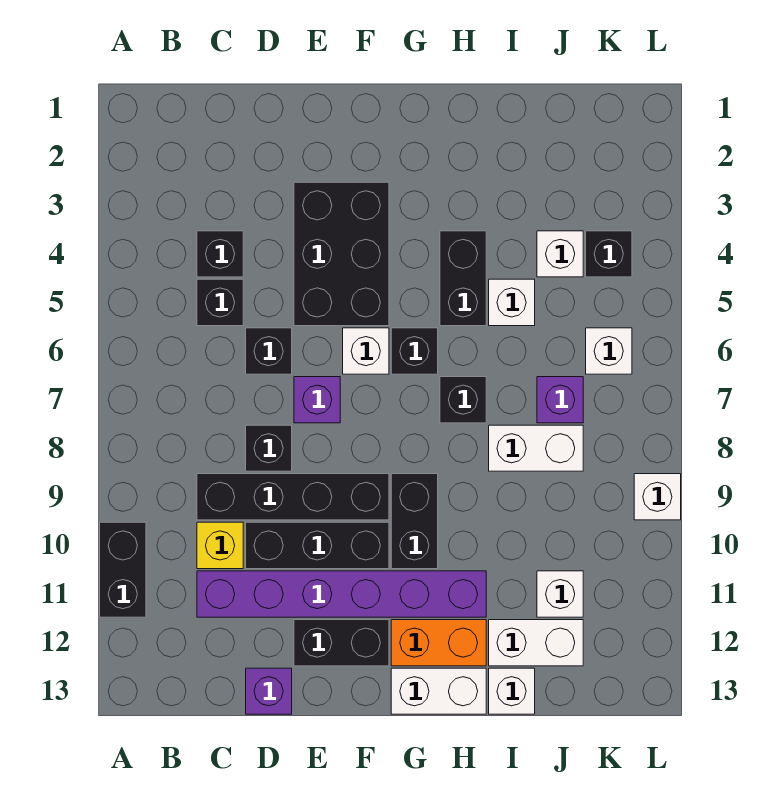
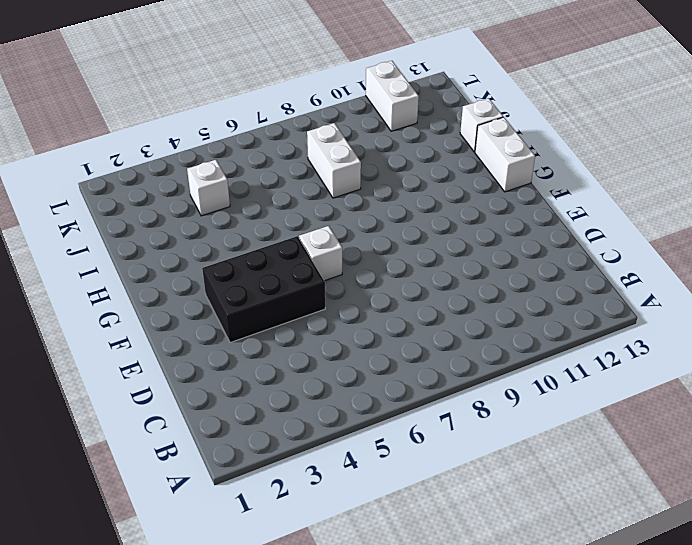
white brick K11:L11 level 1 -> white brick I12:J12 level 1
none -> black brick A10:A11 level 1
none -> black brick C4 level 1
none -> black brick C5 level 1
none -> black brick C9:F9 level 1

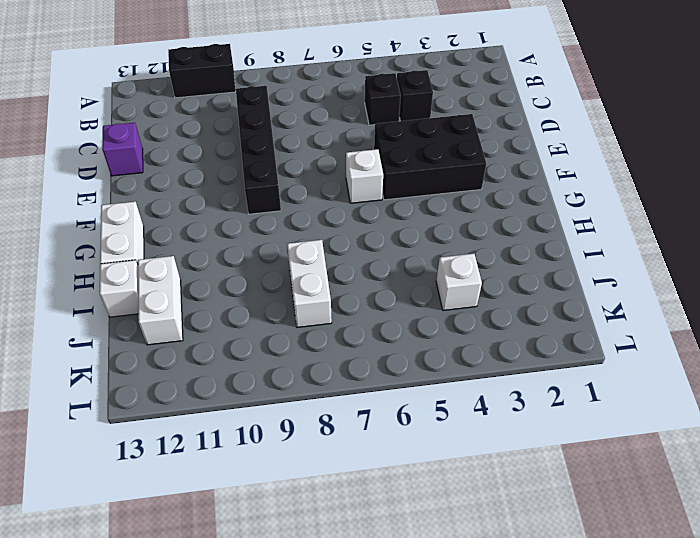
none -> yellow brick C10 level 1
none -> purple brick C11:H11 level 1
none -> black brick D6 level 1
none -> black brick D8 level 1

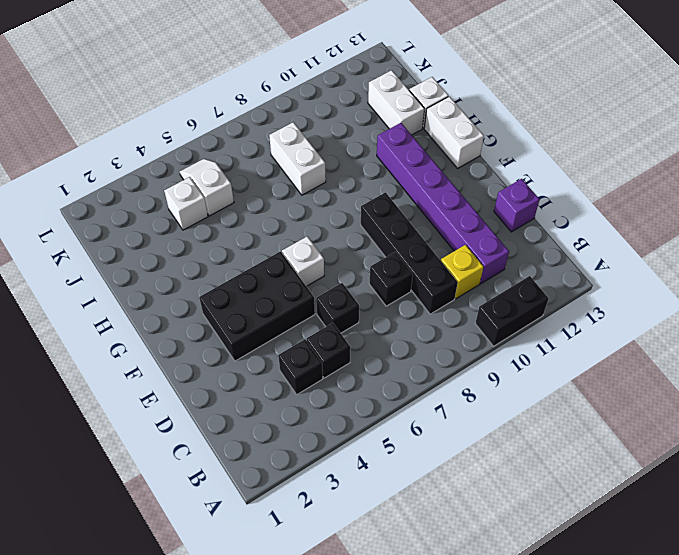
white slope J5:K5 level 1 top J -> none
none -> black brick D10:F10 level 1
none -> purple brick E7 level 1
none -> black brick E12:F12 level 1
none -> black brick G6 level 1

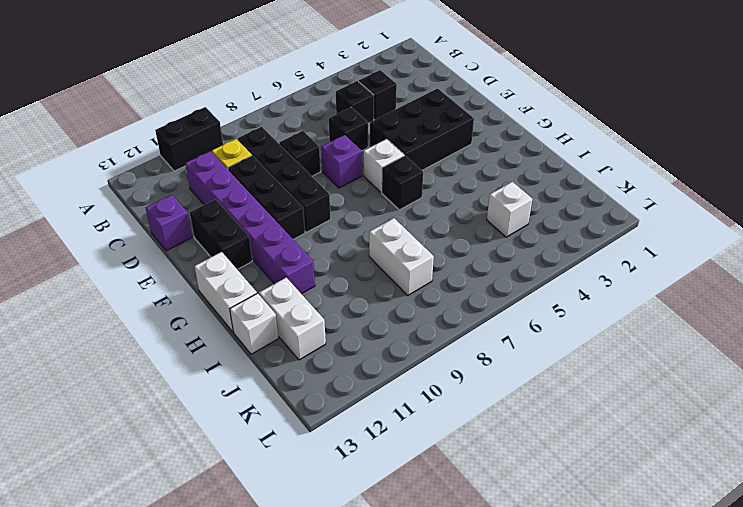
none -> black brick G9:G10 level 1
none -> orange brick G12:H12 level 1
none -> black brick H4:H5 level 1
none -> black brick H7 level 1

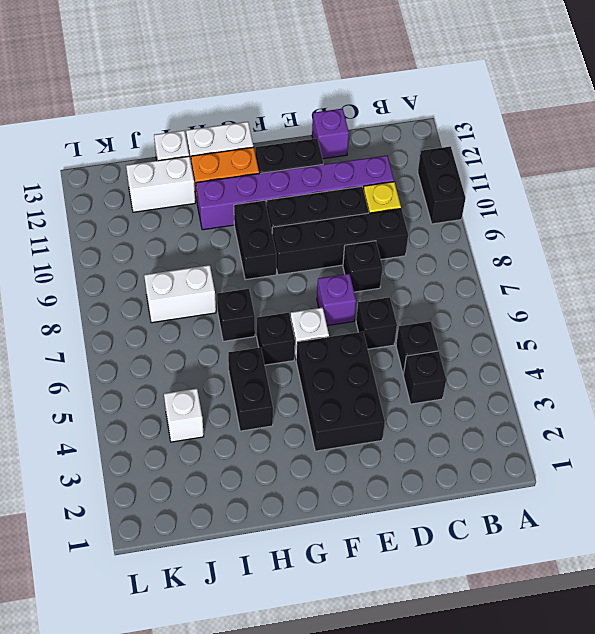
none -> white brick I5 level 1
none -> purple brick J7 level 1
none -> white brick J11 level 1
none -> black brick K4 level 1

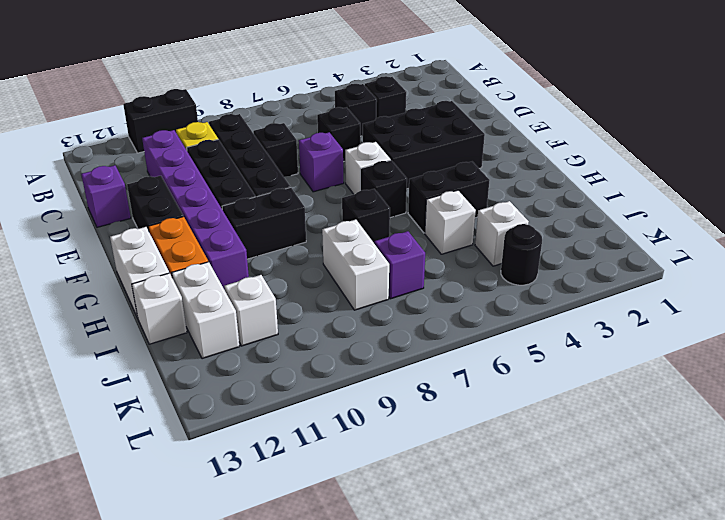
black round brick K4 level 1 -> black brick K4 level 1
none -> white brick K6 level 1
none -> white brick L9 level 1

